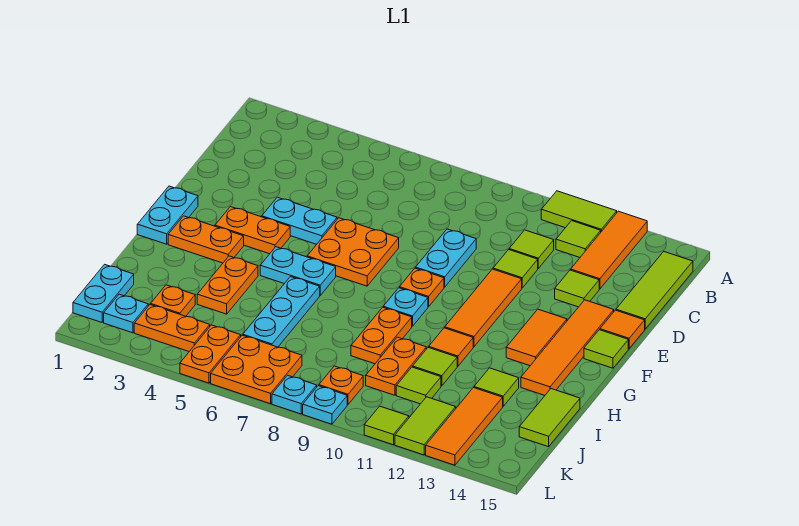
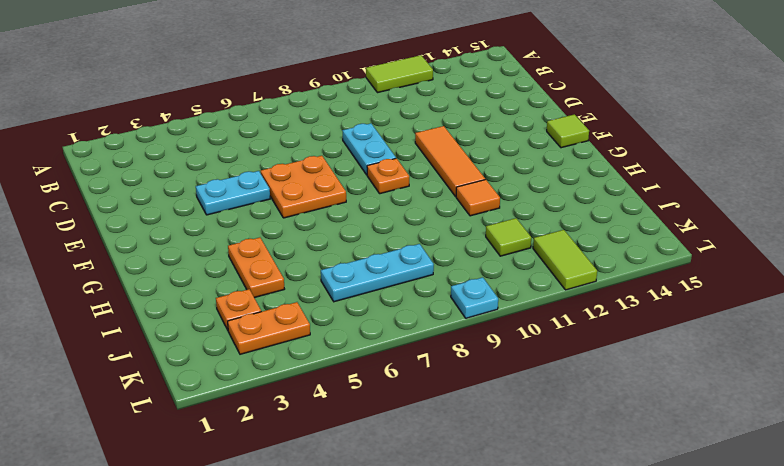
cyan plate J6:J8 level 1 -> cyan plate H6:J6 level 1
none -> orange tile A13:C13 level 1
none -> lime tile B12 level 1
none -> lime tile B15:D15 level 1
none -> lime tile C11 level 1

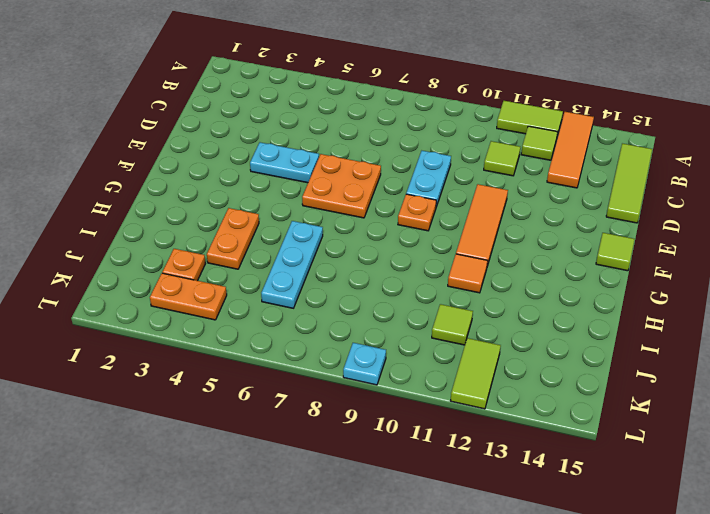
none -> lime tile D11 level 1
none -> lime tile D13 level 1
none -> orange tile E14:H14 level 1
none -> orange tile E15 level 1

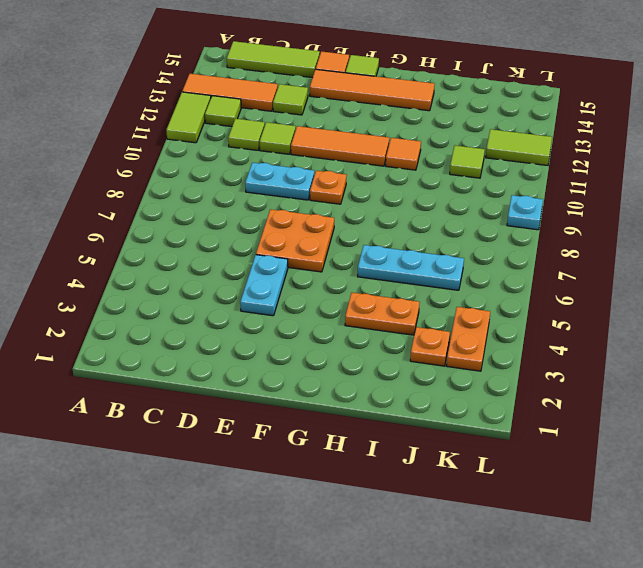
none -> cyan plate F1:G1 level 1
none -> orange plate F3:F4 level 1
none -> orange tile F13:G13 level 1
none -> orange plate G2:G3 level 1

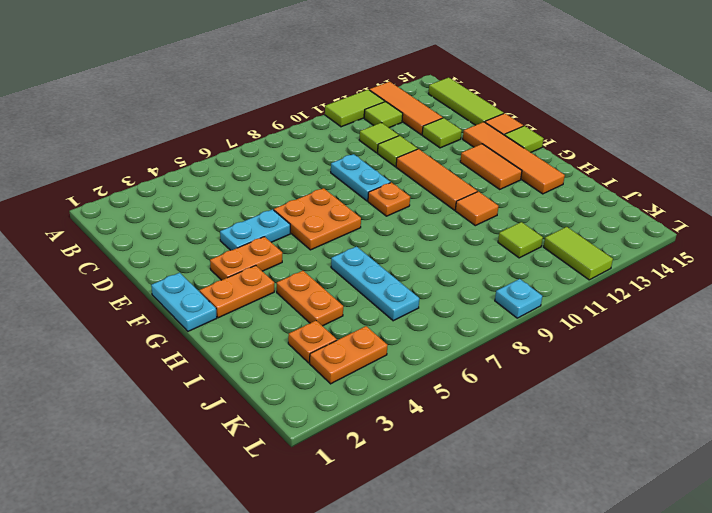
none -> cyan plate G5:G6 level 1
none -> cyan plate G9 level 1
none -> orange plate H9:I9 level 1
none -> orange plate I10:J10 level 1

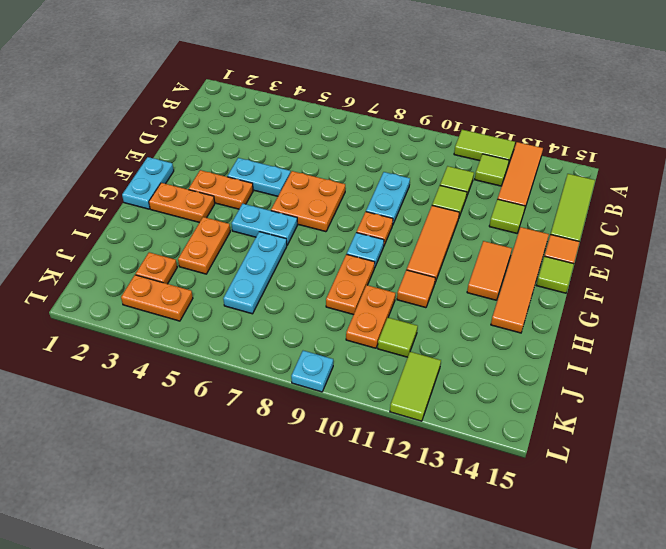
none -> lime tile I11 level 1
none -> lime tile I13 level 1
none -> lime tile I15:J15 level 1
none -> cyan plate J1:K1 level 1

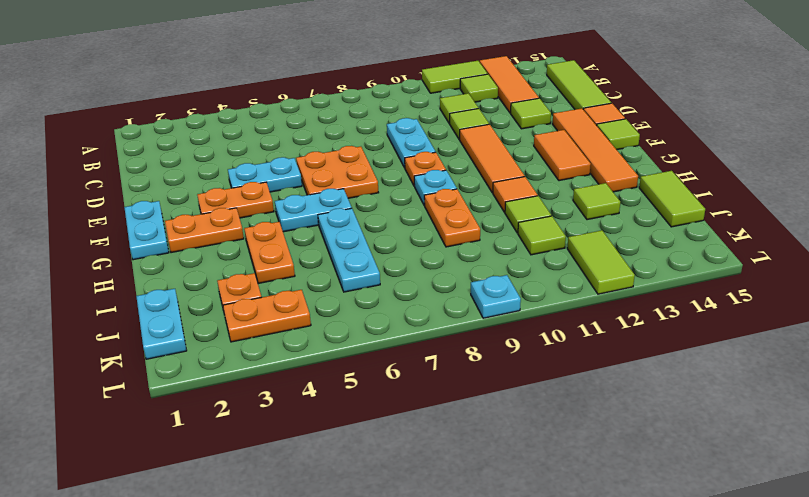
none -> orange plate I10:J10 level 1
none -> orange tile J13:L13 level 1
none -> cyan plate K2 level 1
none -> orange plate K5:L5 level 1

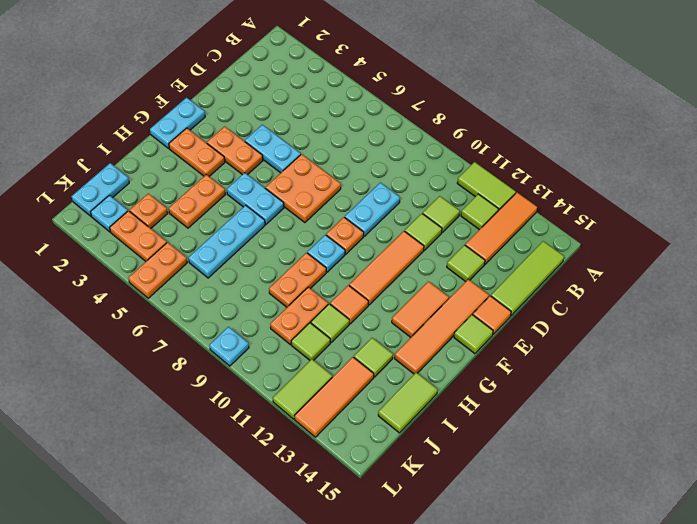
none -> orange plate K6:L7 level 1
none -> orange plate K9 level 1
none -> cyan plate L8 level 1
none -> lime tile L11 level 1

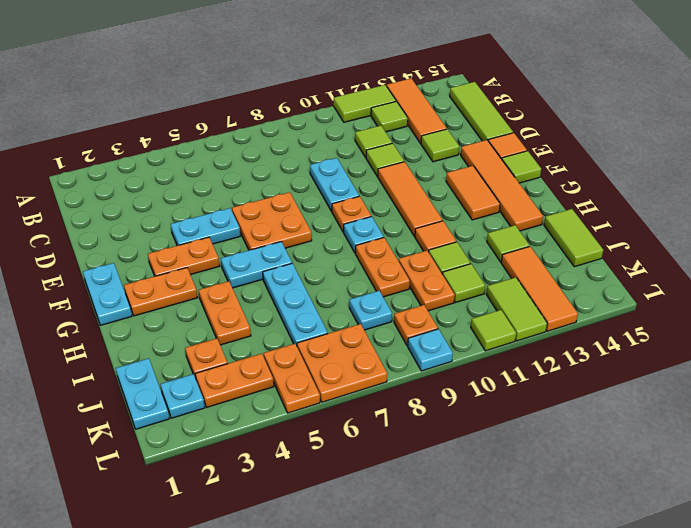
cyan plate J8 level 1 -> cyan plate L8 level 1

